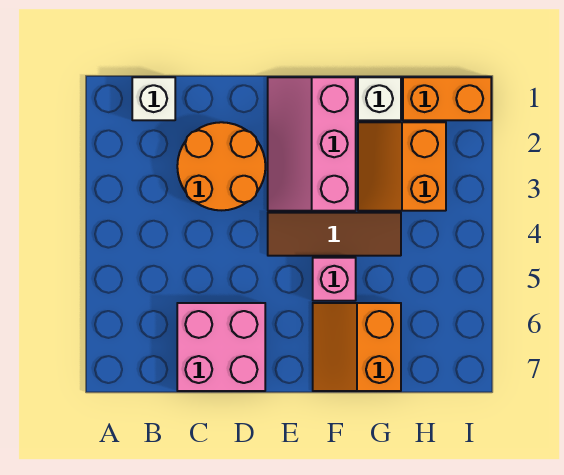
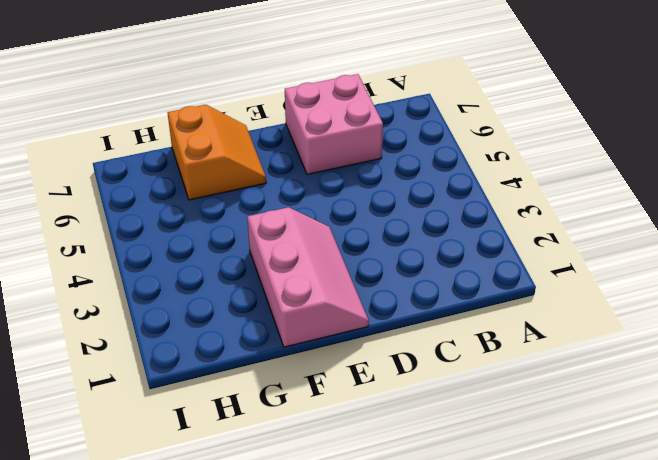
none -> white brick B1 level 1
none -> orange round brick C2:D3 level 1

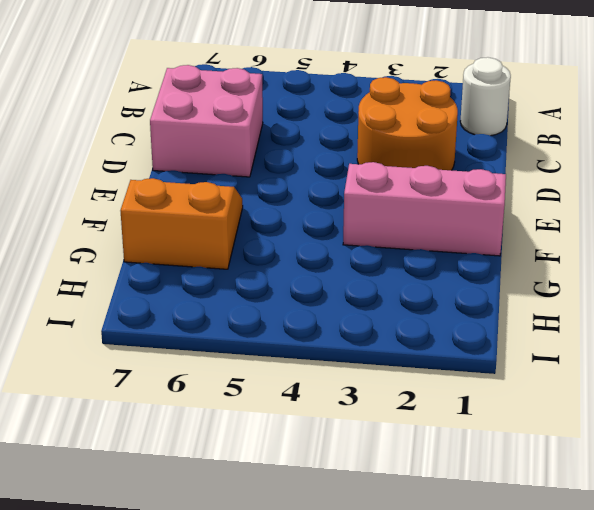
white round brick B1 level 1 -> white brick B1 level 1
none -> brown tile E4:G4 level 1
none -> pink brick F5 level 1

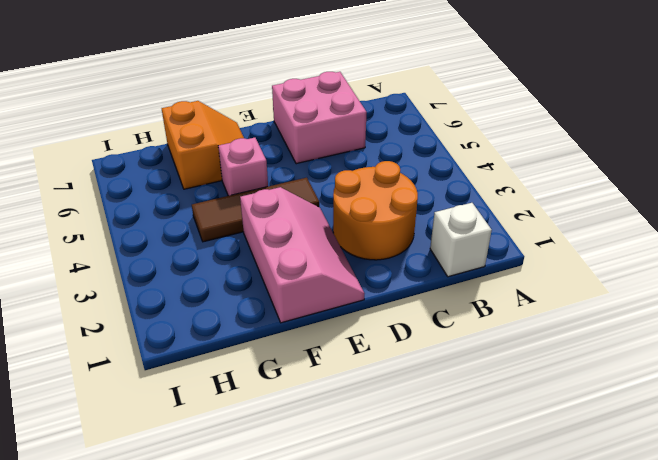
none -> white brick G1 level 1
none -> orange slope G2:H3 level 1 top H

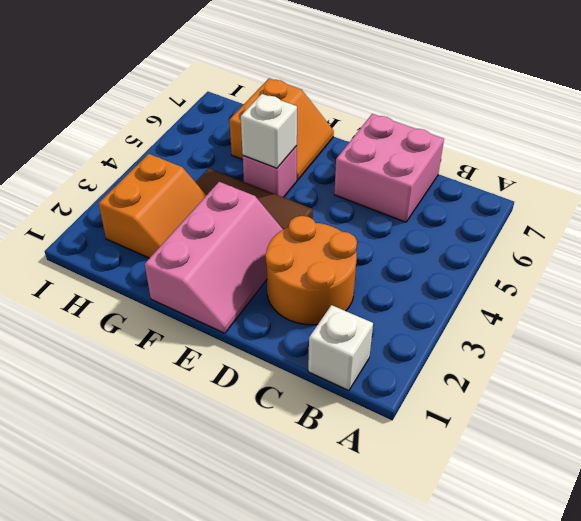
white brick F5 level 2 -> white brick G1 level 1
none -> orange brick H1:I1 level 1

